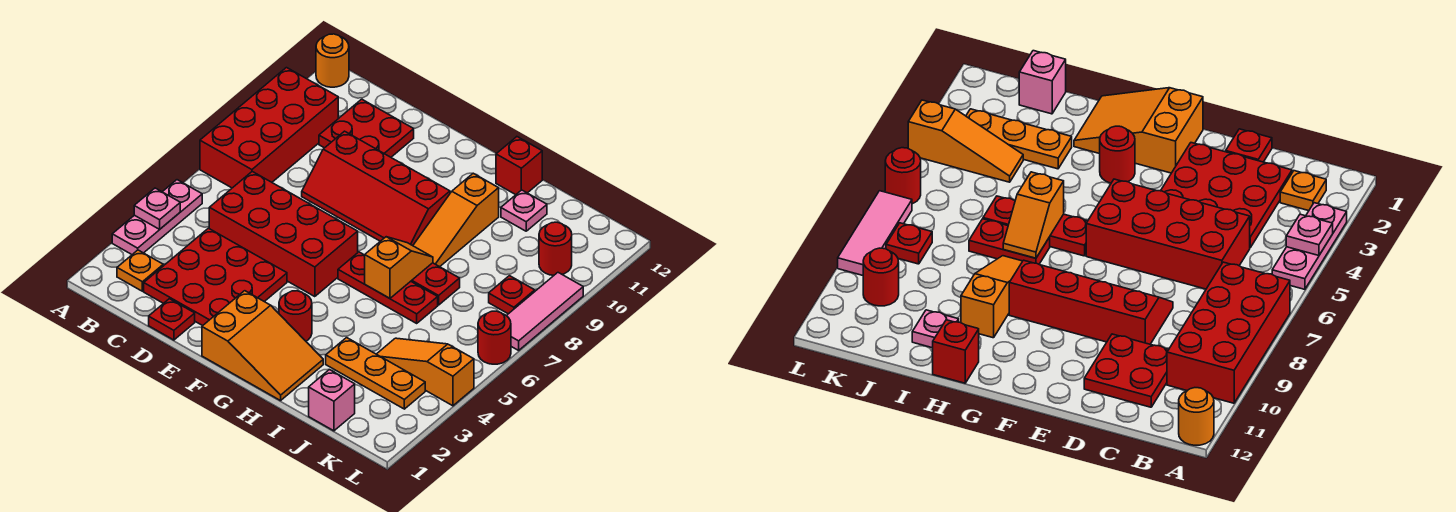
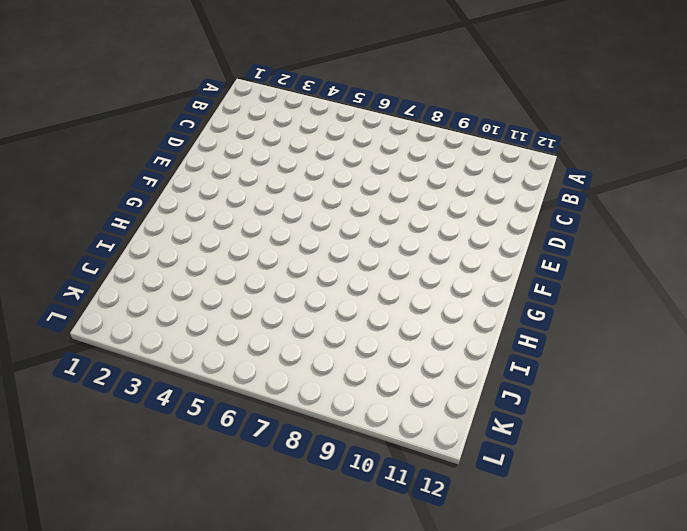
none -> pink plate A3:A5 level 1
none -> red brick A7:B10 level 1
none -> orange round brick A12 level 1

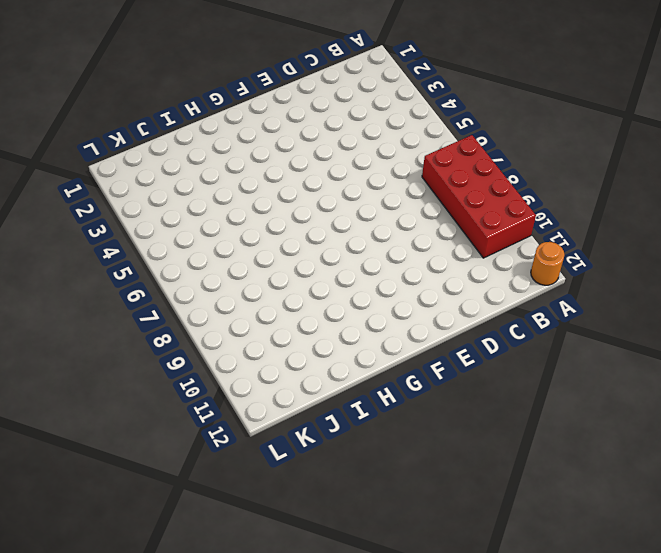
none -> pink plate A3:A5 level 1
none -> orange plate B2 level 1
none -> red plate C2:E4 level 1

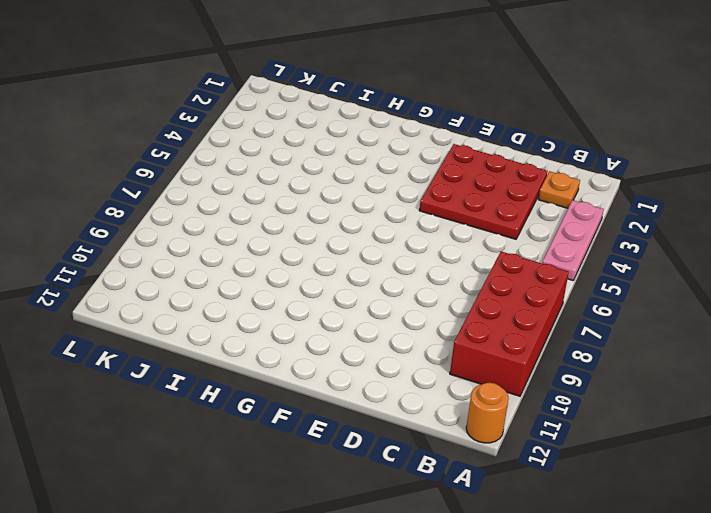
none -> red brick C5:F6 level 1
none -> red plate C10:D11 level 1
none -> red plate D1 level 1

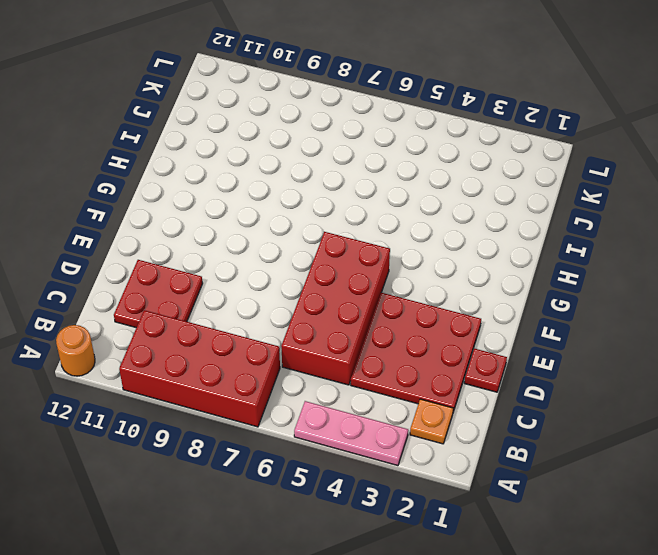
none -> red slope D8:G9 level 1 top 9
none -> orange slope F1:H2 level 1 top F
none -> red round brick G3 level 1

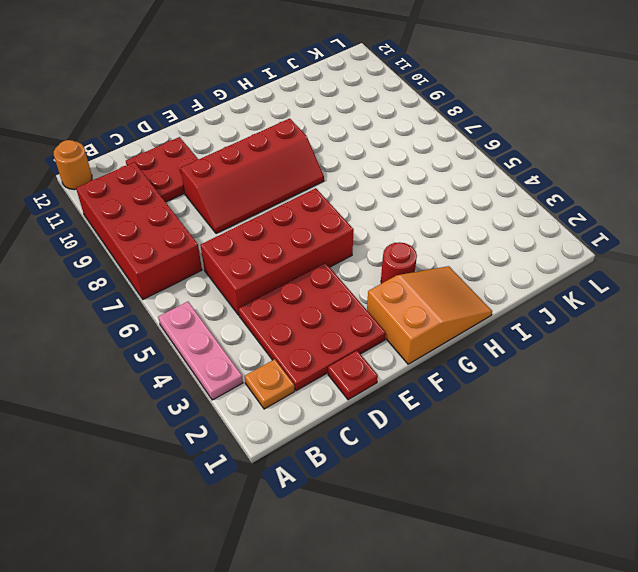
none -> red plate G6:I6 level 1
none -> red plate H7:I7 level 1
none -> orange slope H8:H10 level 1 top 10

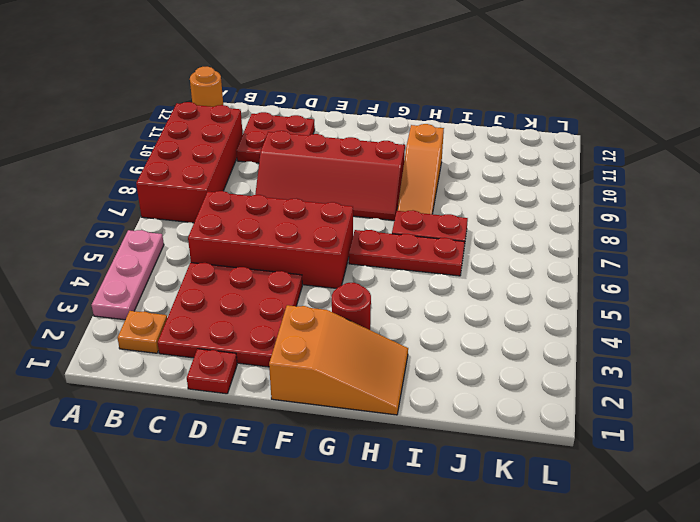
none -> red brick H12 level 1
none -> orange plate I3:K3 level 1
none -> pink plate I11 level 1

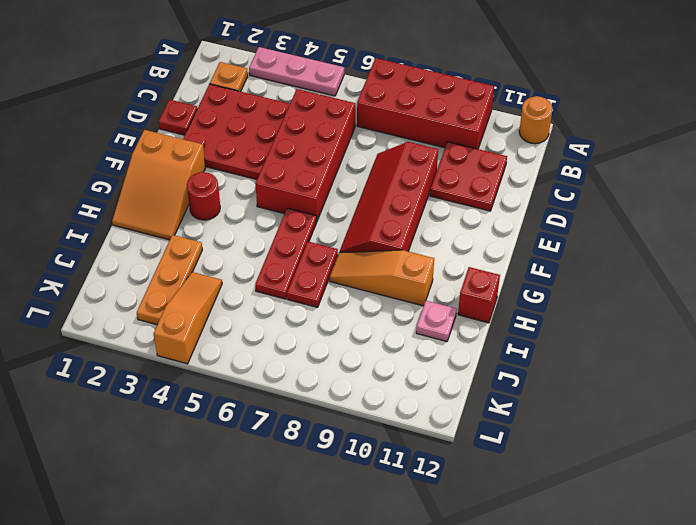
none -> pink brick J1 level 1
none -> red plate K8 level 1
none -> red round brick K10 level 1

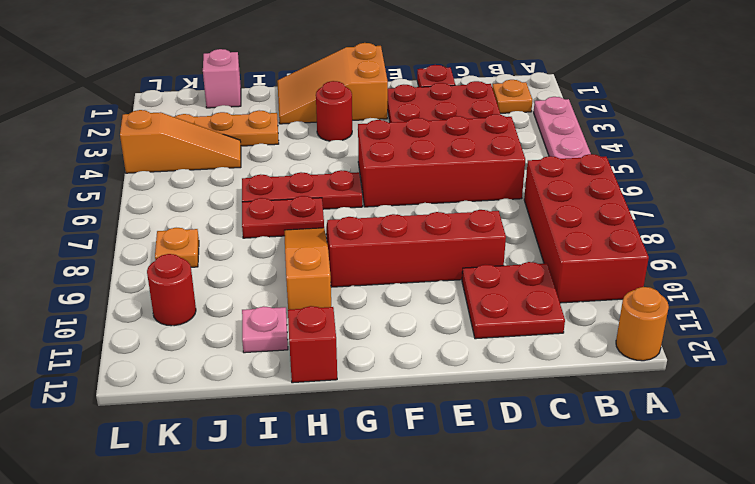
orange plate K8 level 1 -> red plate K8 level 1
none -> red round brick L6 level 1
none -> pink tile L7:L9 level 1
none -> pink plate A4 level 2

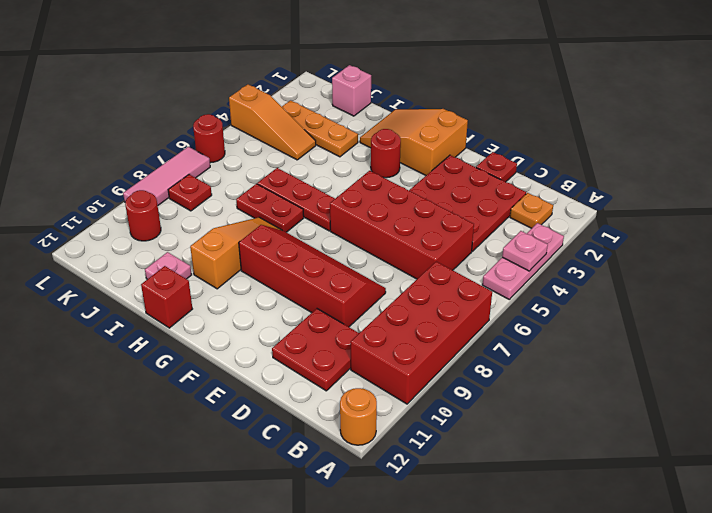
none -> orange slope H6:H7 level 2 top 6

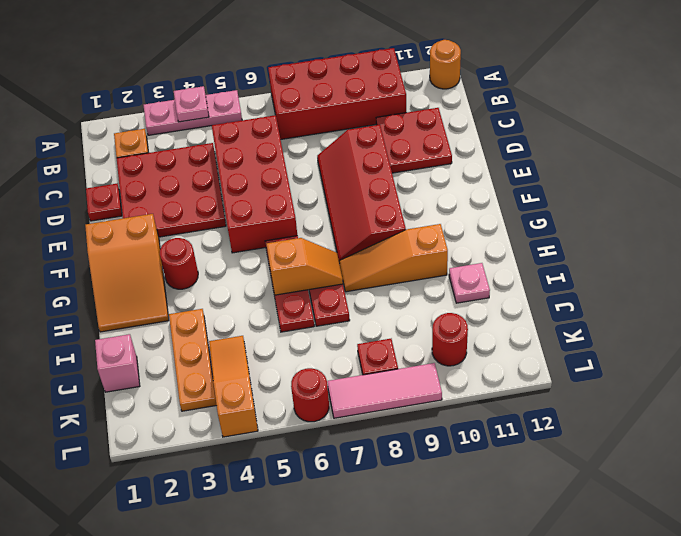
none -> red brick H12 level 1

